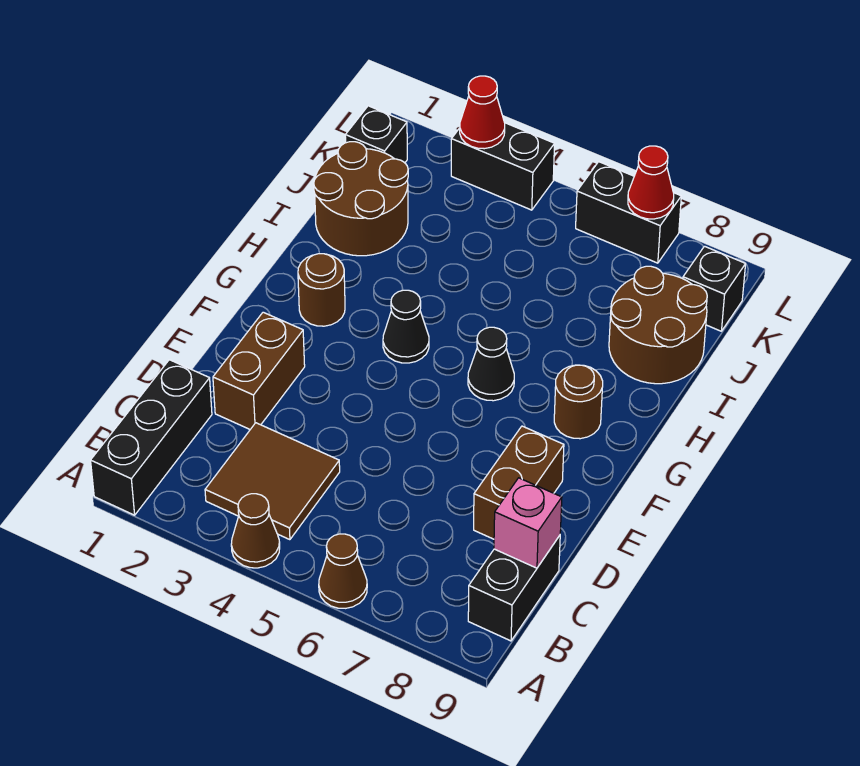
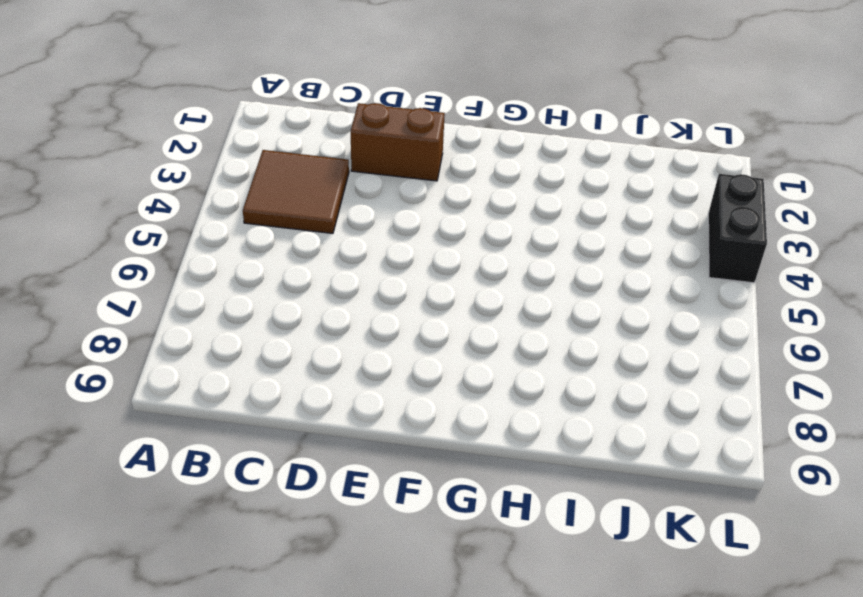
none -> black brick A1:C1 level 1
none -> brown cone A4 level 1
none -> brown cone A6 level 1

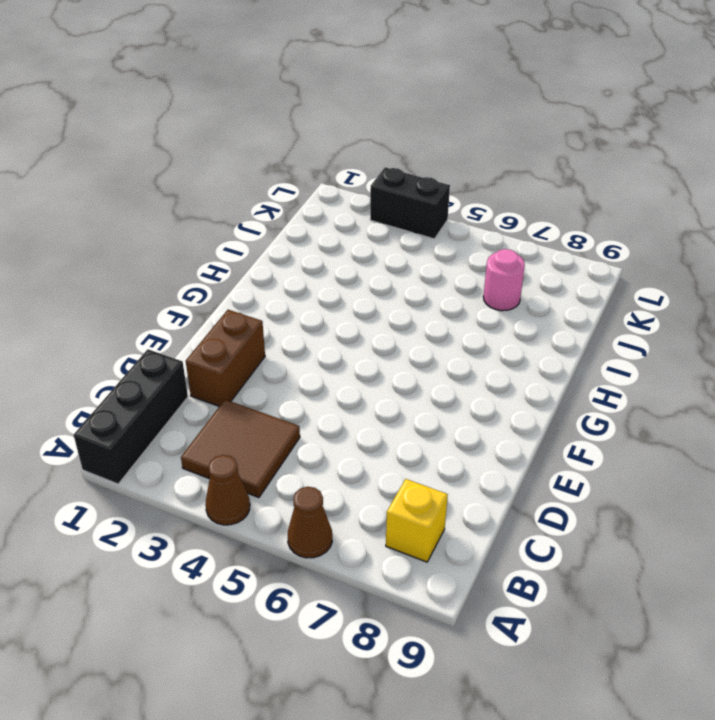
yellow brick B8 level 1 -> none
pink round brick J7 level 1 -> none
none -> black brick B9:C9 level 1
none -> brown brick D8:E8 level 1
none -> brown round brick G2 level 1

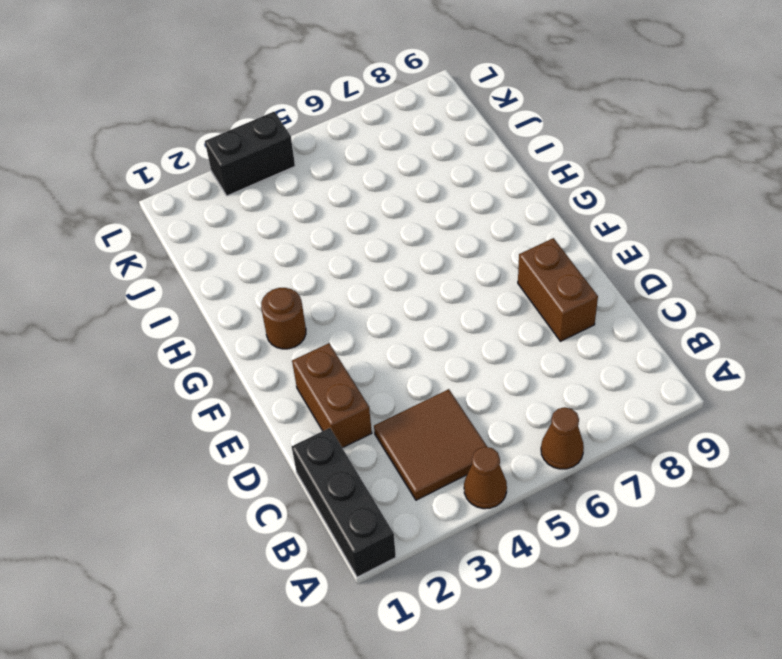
none -> black brick B9:C9 level 1
none -> black cone G4 level 1
none -> black cone G6 level 1

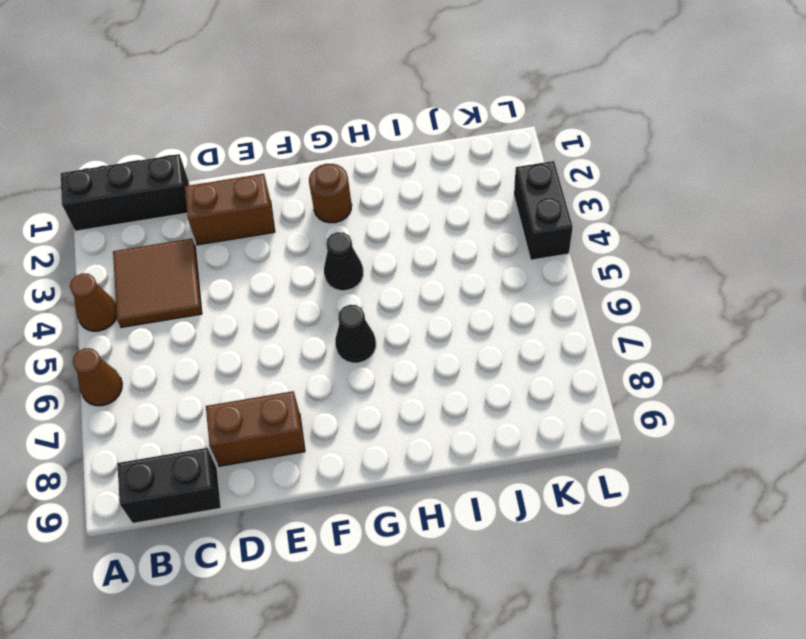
none -> brown round brick G8 level 1
none -> brown round brick I1:J2 level 1
none -> brown round brick I8:J9 level 1

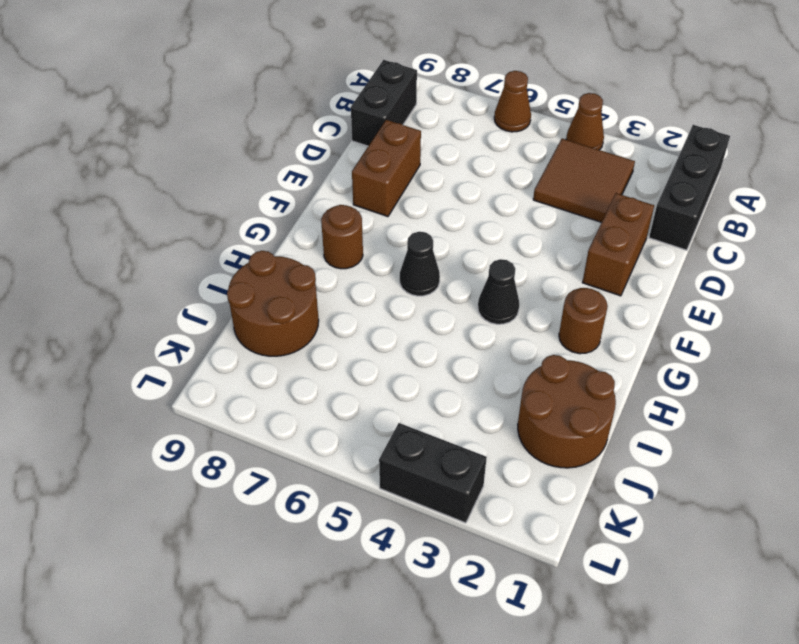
none -> black brick K1 level 1
none -> black brick K9 level 1
none -> black brick L6:L7 level 1

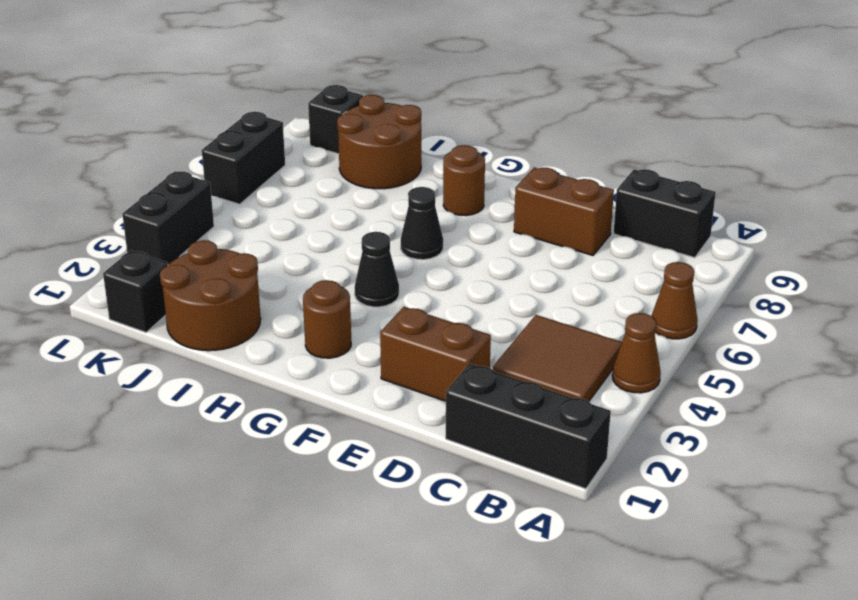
none -> pink brick C9 level 2
none -> red cone L3 level 2
none -> red cone L7 level 2

